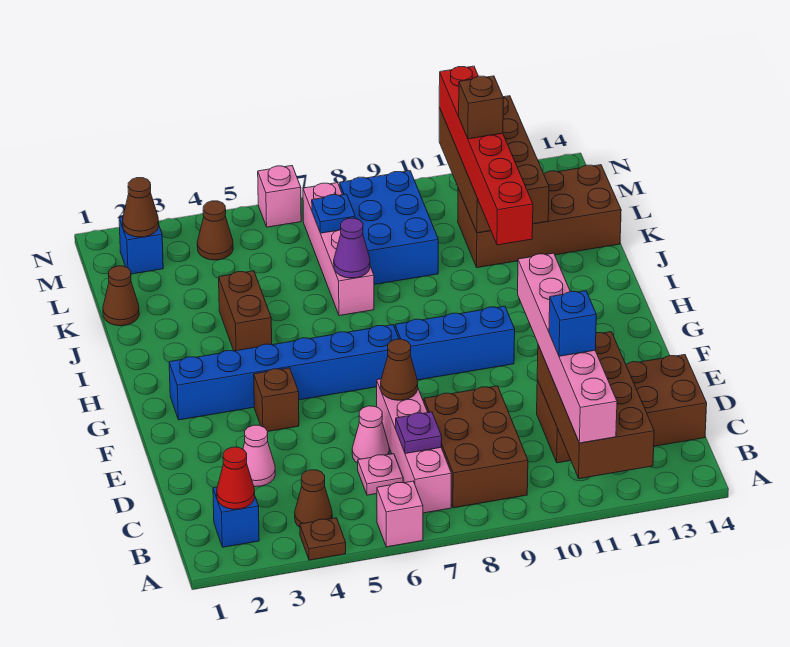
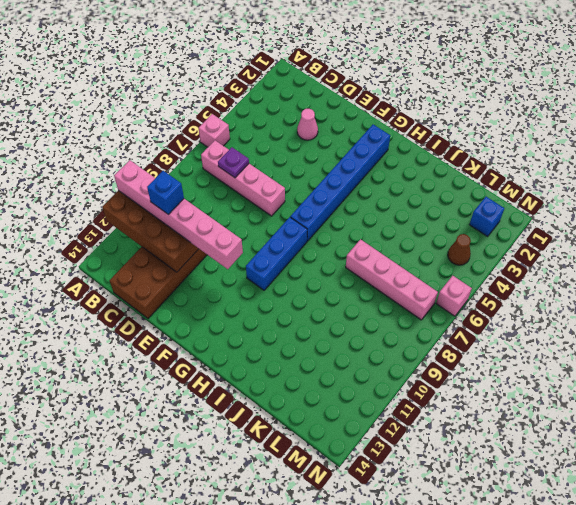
none -> brown plate A4 level 1
none -> blue brick B2 level 1
none -> brown cone B4 level 1
none -> brown brick B8:D9 level 1

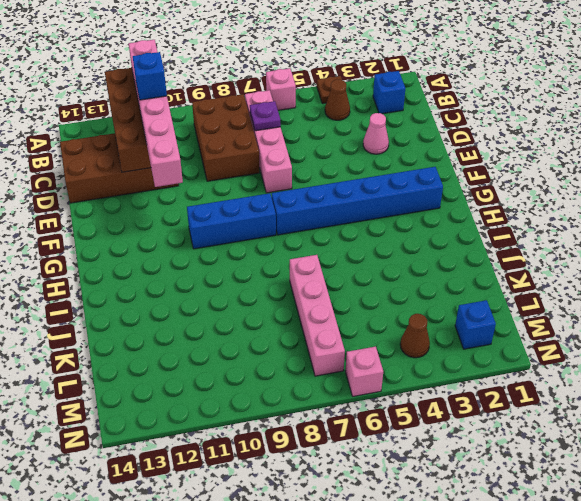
none -> pink plate C6 level 1
none -> pink cone D6 level 1
none -> brown brick F4 level 1
none -> brown brick I4:J4 level 1

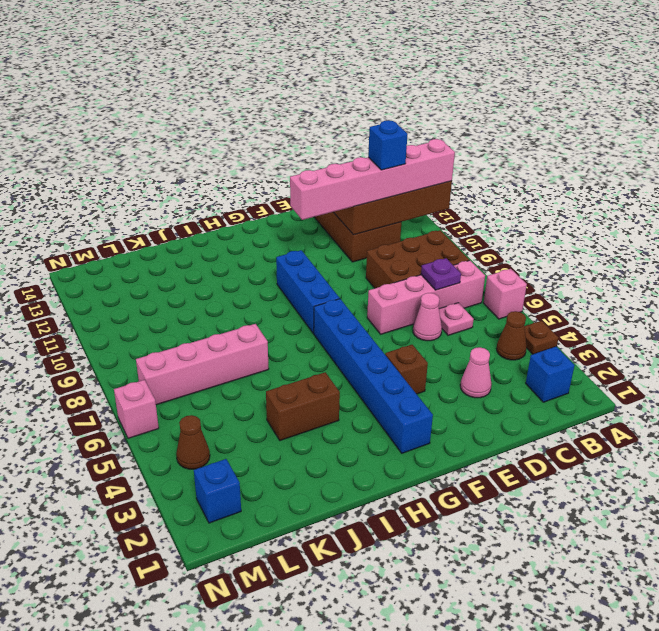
none -> brown cone K1 level 1
none -> blue brick K8:M9 level 1
none -> brown brick K11:L14 level 1
none -> red cone B2 level 2

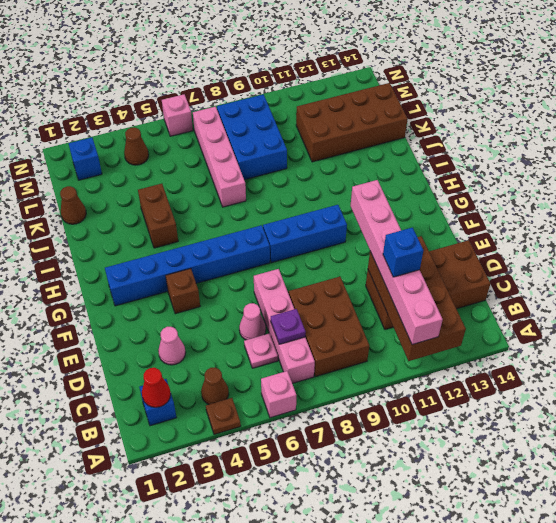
none -> brown cone E7 level 2
none -> purple cone J7 level 2
none -> brown brick K11:N12 level 2
none -> blue plate L7 level 2

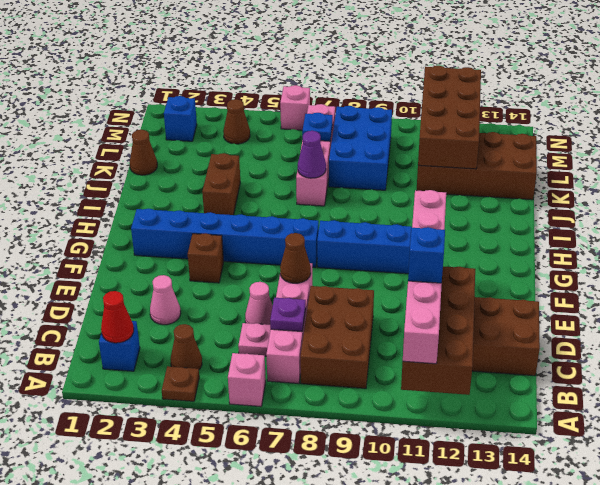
none -> brown cone M2 level 2
none -> red brick I11:N11 level 3
none -> brown brick L11 level 4

